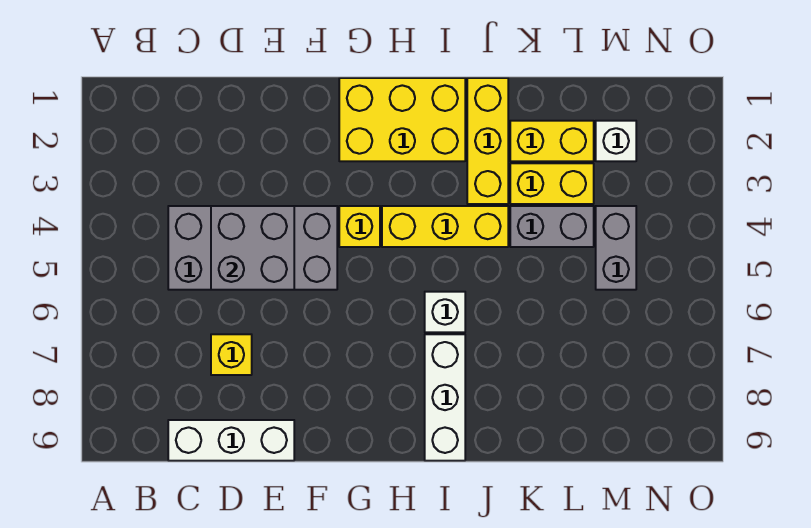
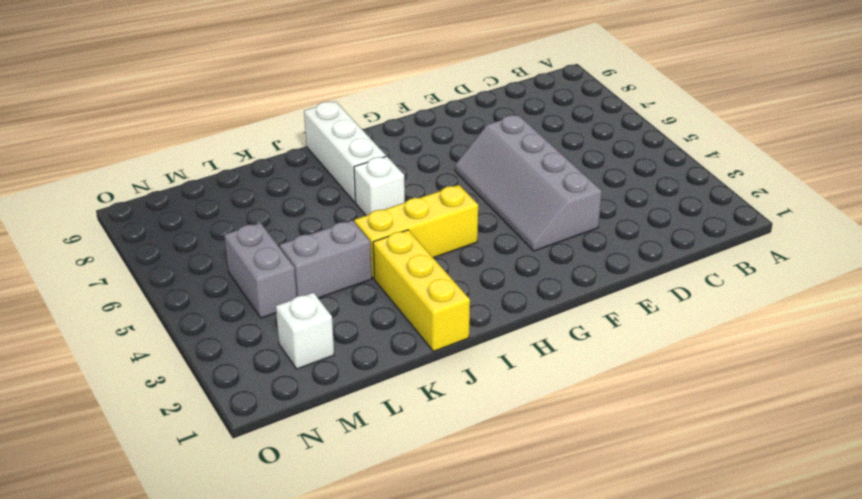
grey slope E3:F6 level 1 top E -> grey brick C4:F5 level 1
none -> white brick C9:E9 level 1
none -> yellow brick D7 level 1
none -> yellow brick G1:I2 level 1

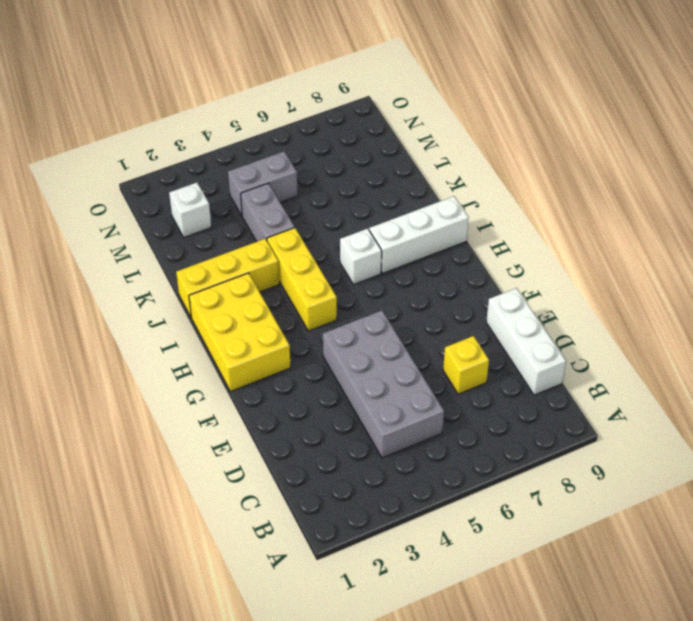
none -> yellow brick G4 level 1
none -> yellow brick K2:L2 level 1
none -> yellow brick K3:L3 level 1

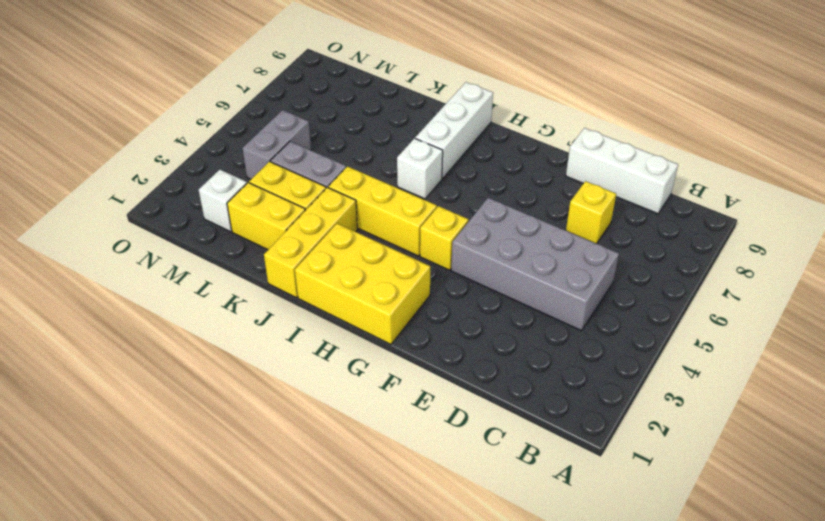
none -> grey brick D4:E5 level 2

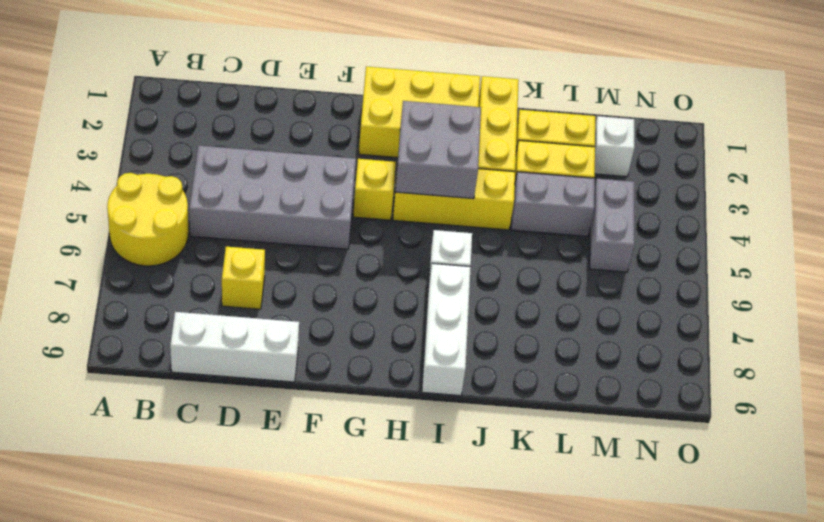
yellow round brick A5:B6 level 1 -> none
grey brick H3:I4 level 2 -> grey brick D4:E5 level 2

